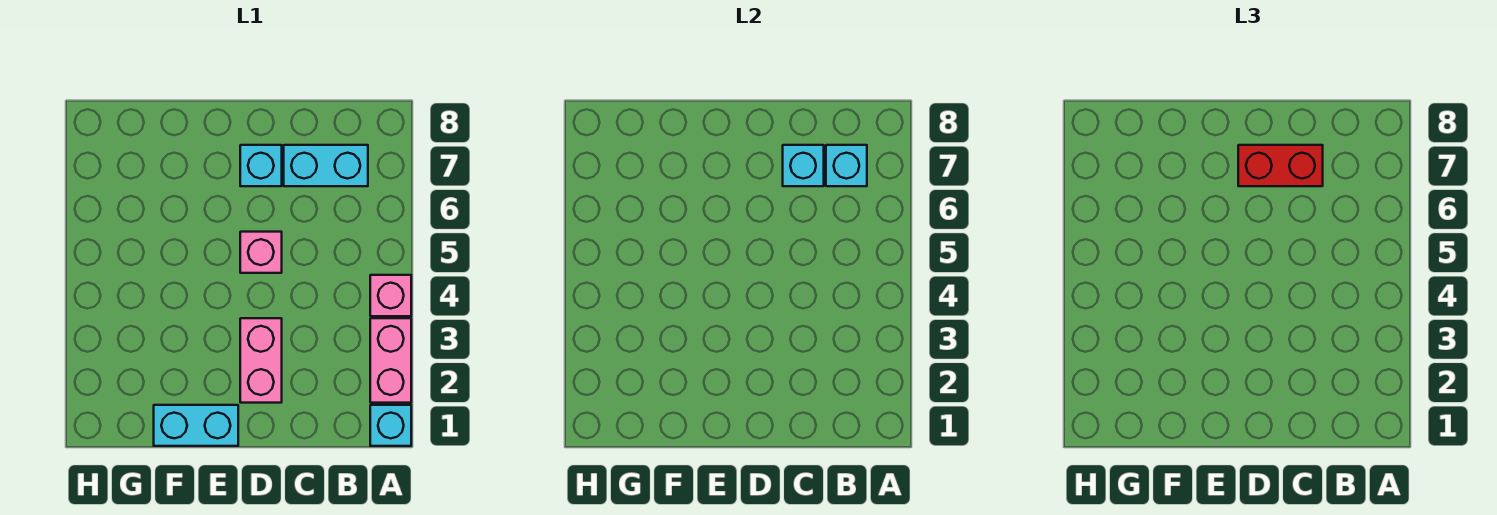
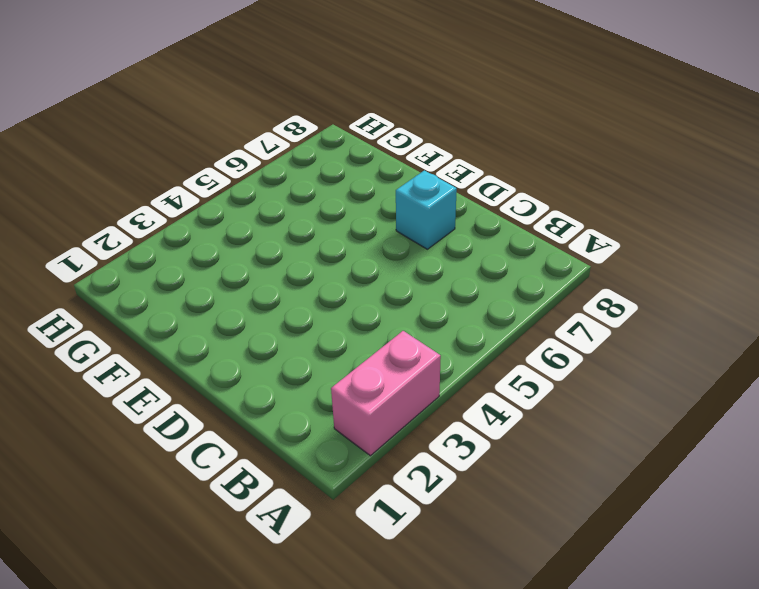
none -> cyan brick A1 level 1
none -> pink brick A4 level 1

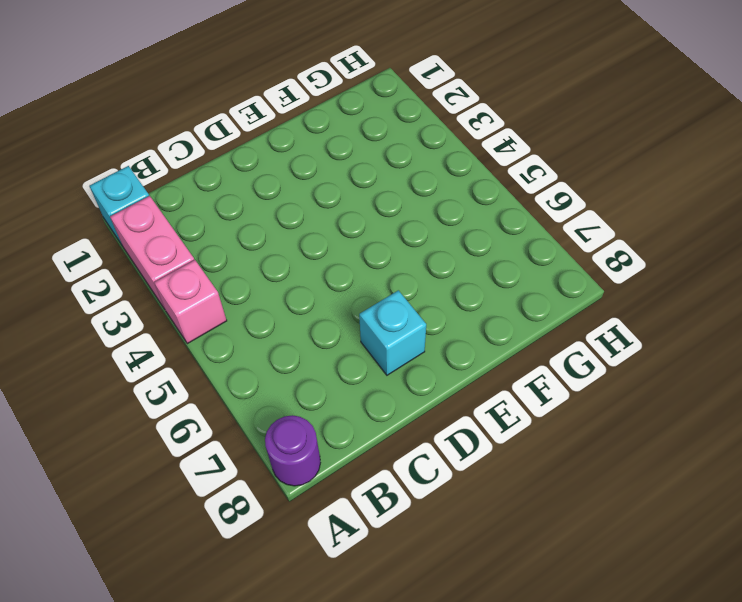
purple round brick A8 level 1 -> none
none -> cyan brick B7:C7 level 1
none -> pink brick D2:D3 level 1

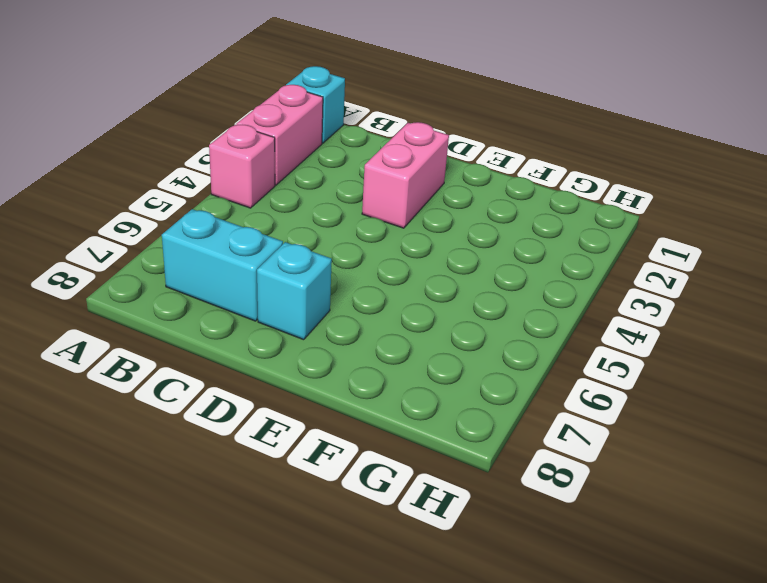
none -> pink brick D5 level 1
none -> cyan brick E1:F1 level 1

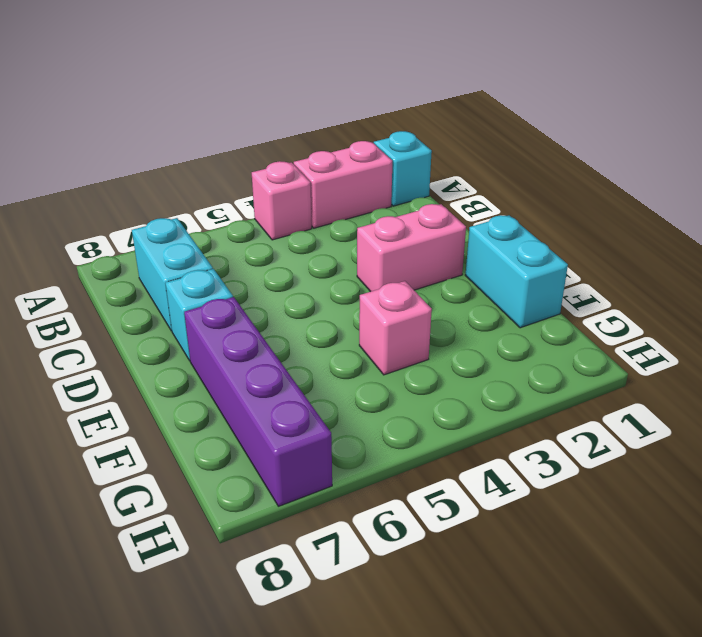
purple brick E7:H7 level 1 -> none
pink brick F4 level 1 -> pink brick D5 level 1
none -> cyan brick B7 level 2
none -> cyan brick C7 level 2

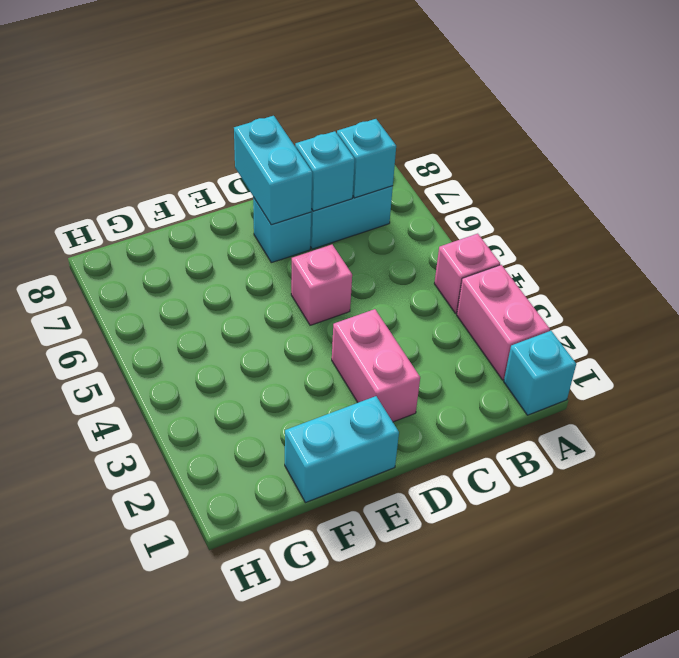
cyan brick D7:D8 level 2 -> none
none -> red brick C7:D7 level 3

